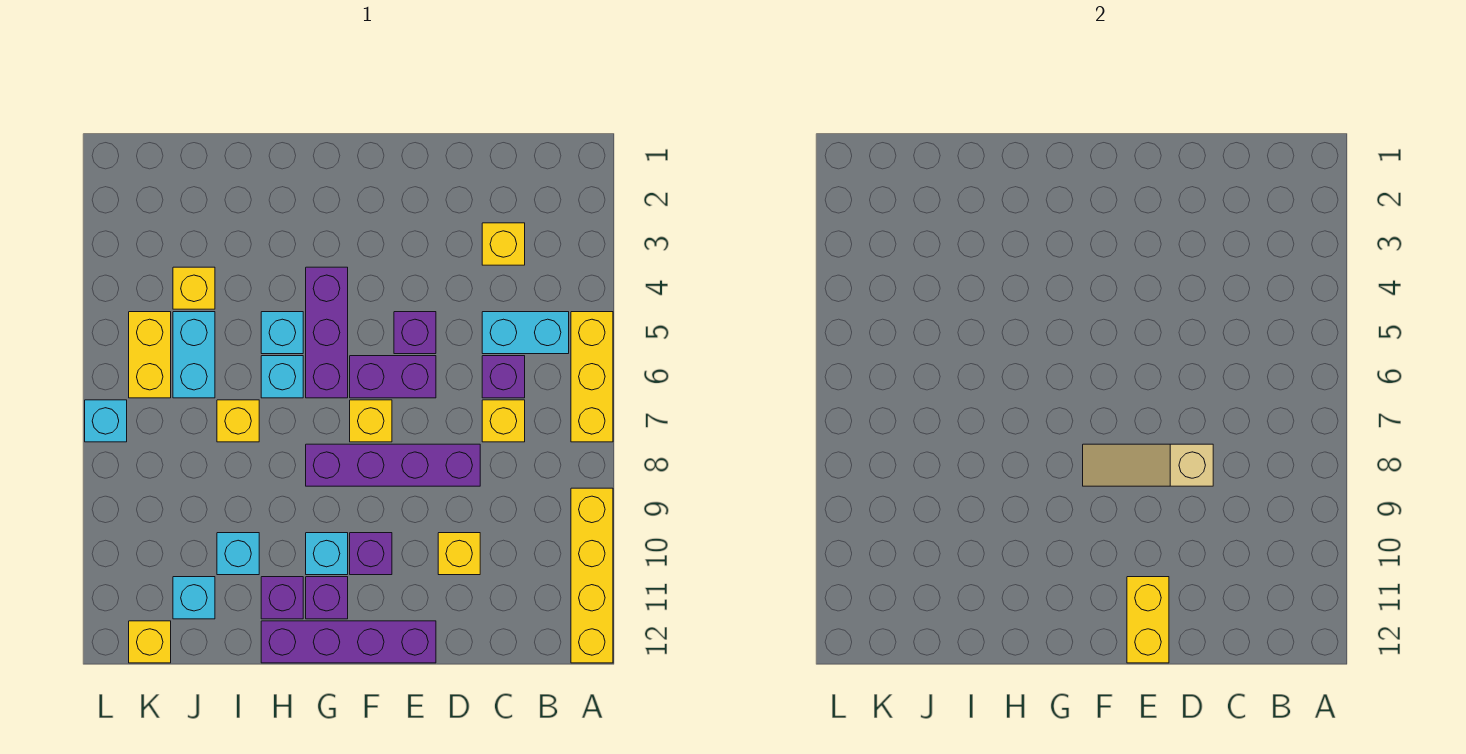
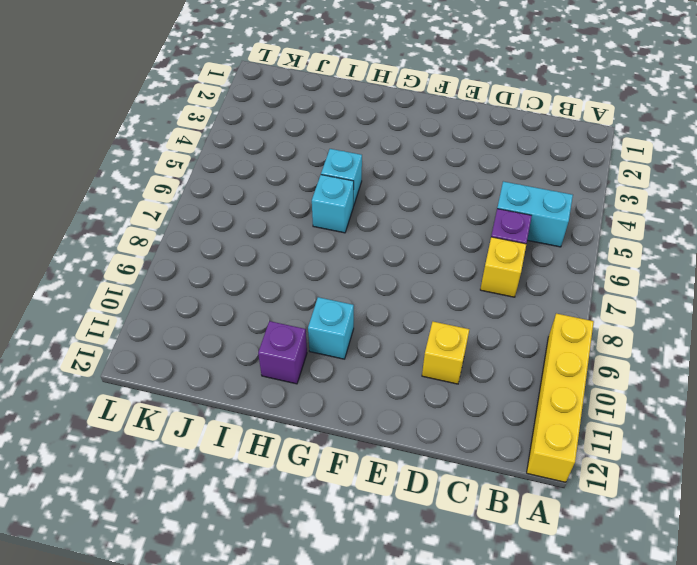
none -> yellow brick A5:A7 level 1
none -> yellow brick C3 level 1
none -> purple brick D8:G8 level 1

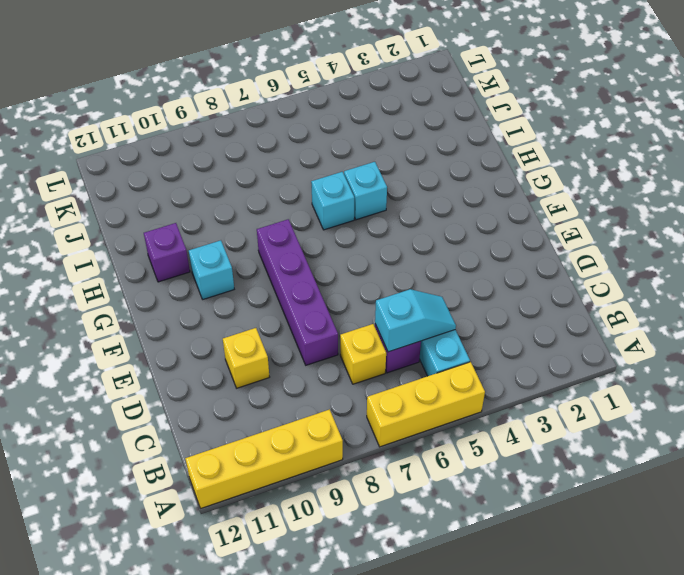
cyan slope C5:C6 level 2 top 6 -> none
none -> yellow brick C3 level 1
none -> purple brick E5 level 1
none -> purple brick E6:F6 level 1

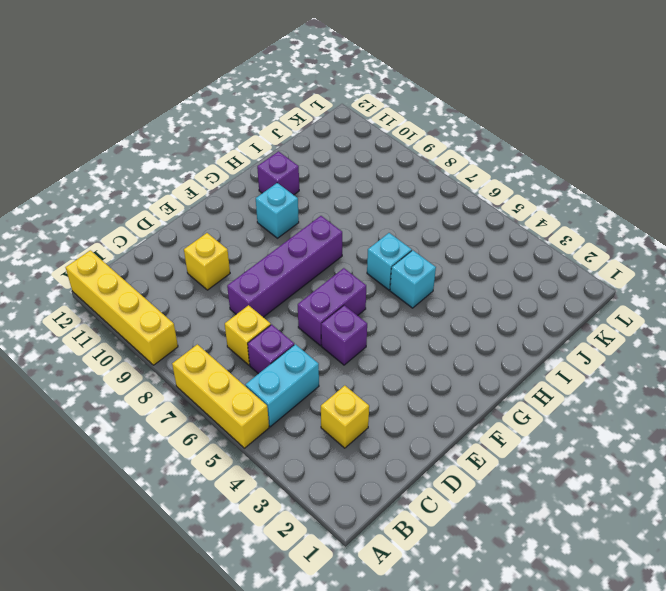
none -> purple brick E12:H12 level 1
none -> yellow brick F7 level 1
none -> purple brick F10 level 1

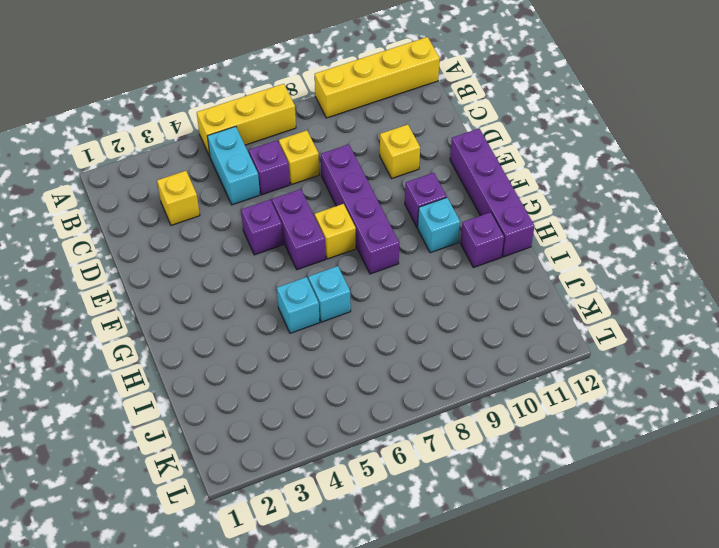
none -> purple brick G4:G6 level 1
none -> purple brick G11 level 1
none -> yellow brick I7 level 1

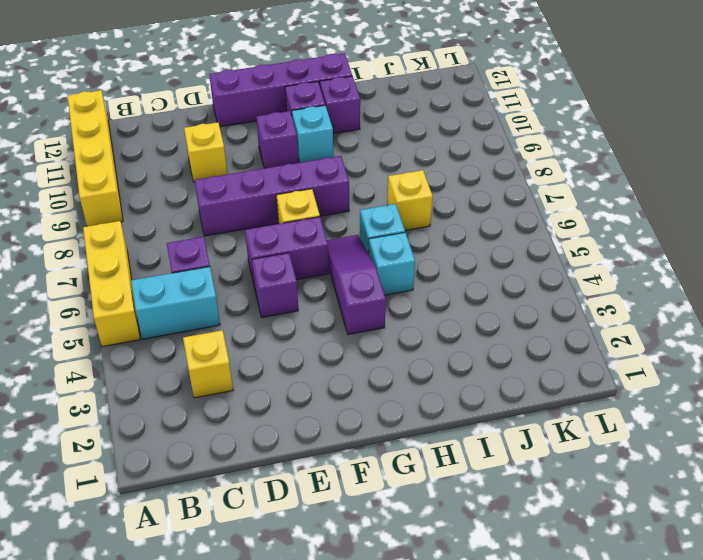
purple slope G4:G6 level 1 top 4 -> purple brick G4:G6 level 1
none -> yellow brick C7 level 1
none -> cyan brick I10 level 1
none -> yellow brick J4 level 1

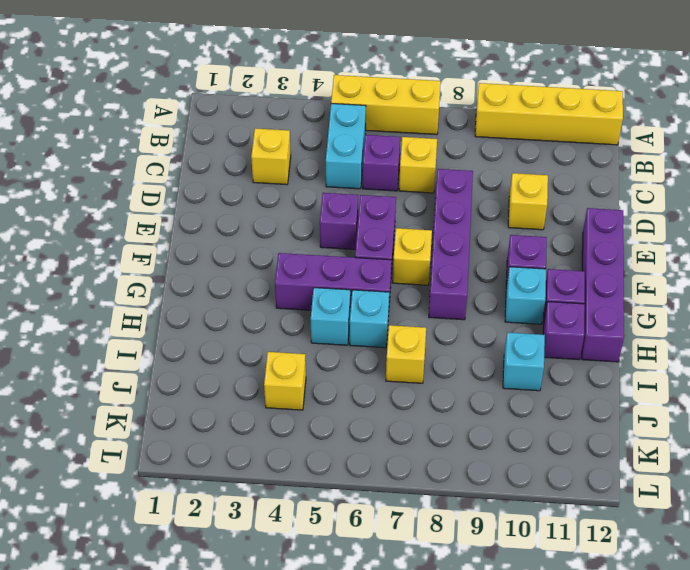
none -> cyan brick J5:J6 level 1
none -> cyan brick J11 level 1
none -> yellow brick K5:K6 level 1

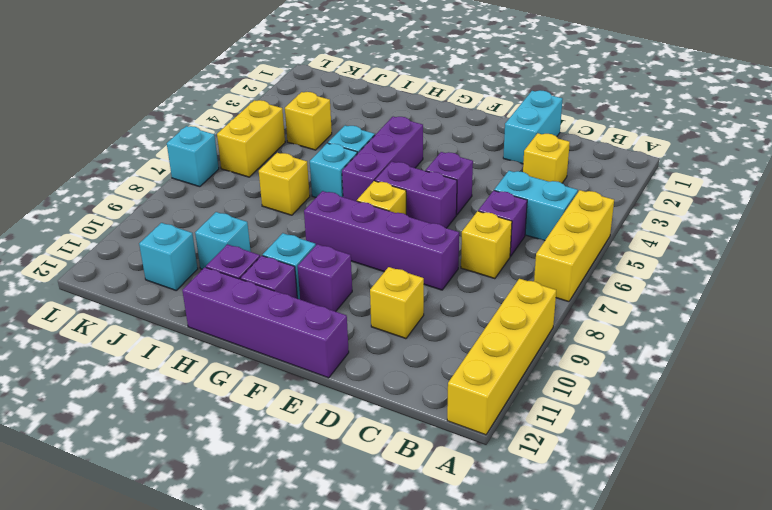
cyan brick D1:D2 level 1 -> cyan brick J5:J6 level 1
none -> yellow brick K12 level 1
none -> tan slope D8:F8 level 2 top D
none -> yellow brick E11:E12 level 2

